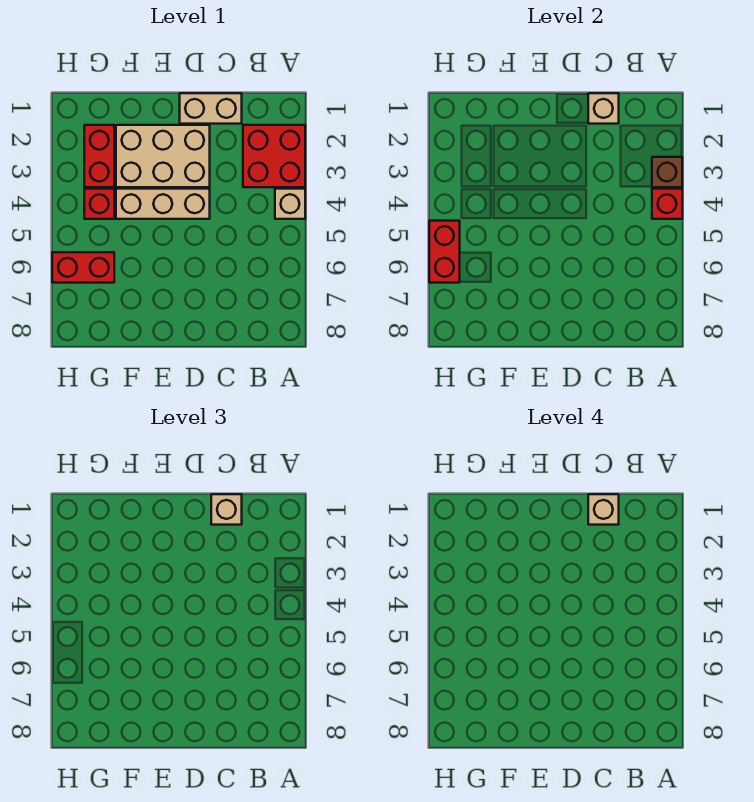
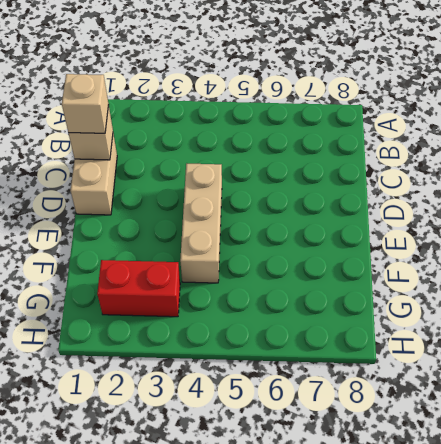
none -> red brick A2:B3 level 1
none -> tan brick A4 level 1
none -> tan brick D2:F3 level 1

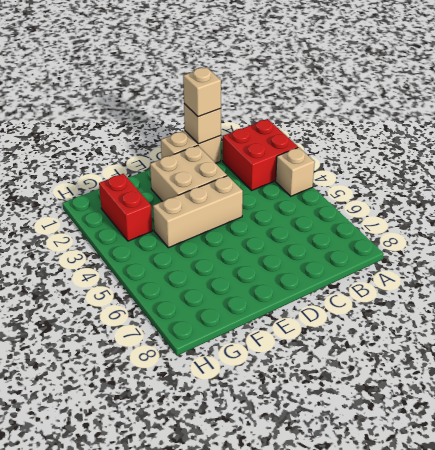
tan brick D2:E3 level 1 -> tan brick D2:F3 level 1
none -> red brick G4 level 1
none -> red brick G6:H6 level 1
none -> brown brick A3 level 2

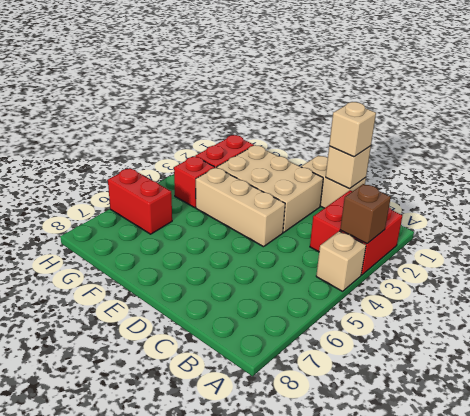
none -> red brick A4 level 2
none -> red brick H5:H6 level 2
none -> tan brick C1 level 4

